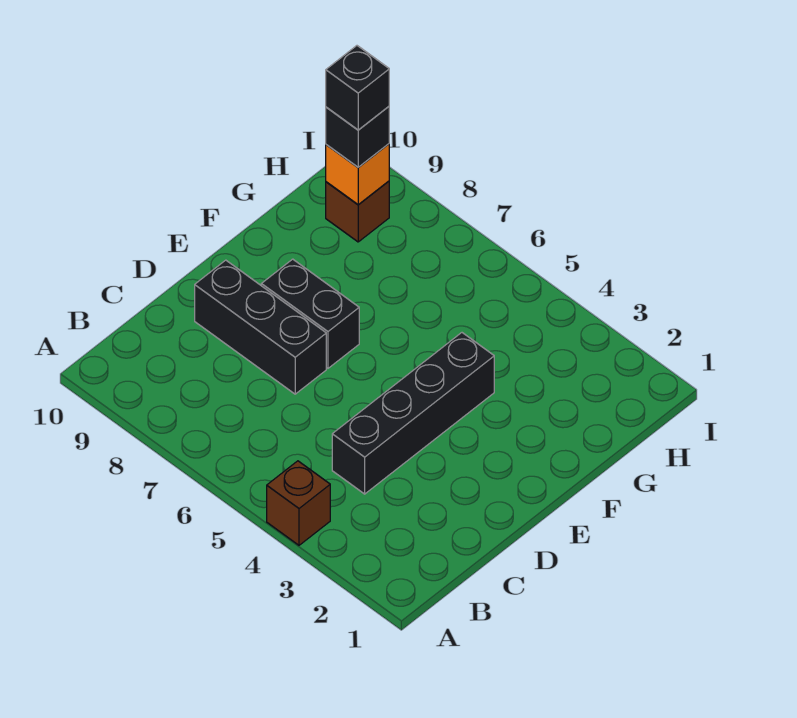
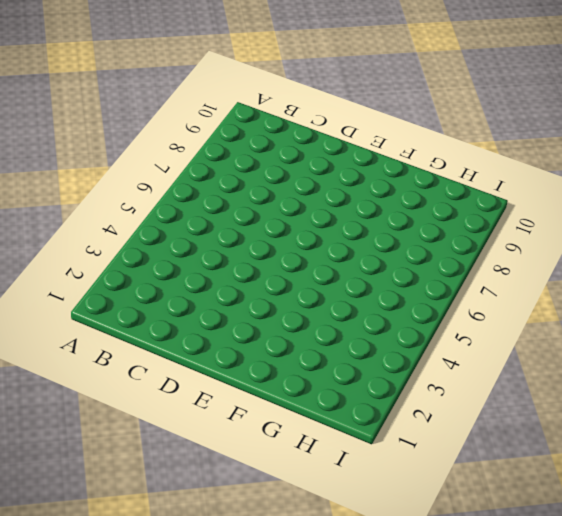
none -> brown brick A4 level 1
none -> black brick C4:F4 level 1

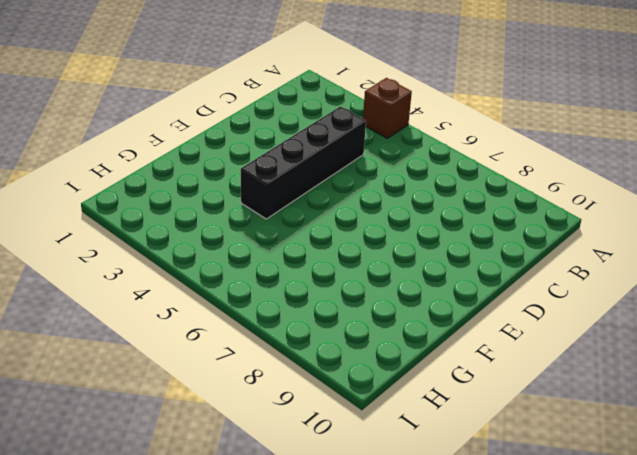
none -> black brick D7:D9 level 1
none -> black brick E7:E8 level 1

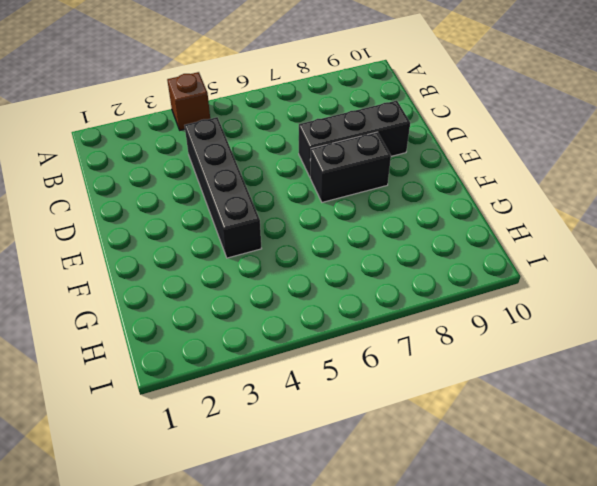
none -> brown brick H9 level 1
none -> orange brick H9 level 2

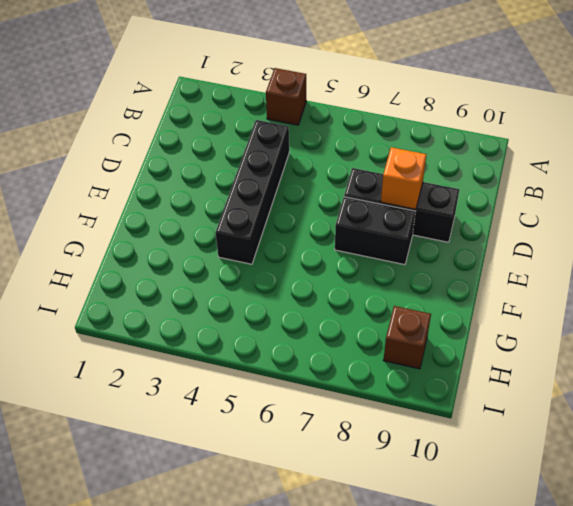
orange brick D8 level 2 -> orange brick H9 level 2
none -> black brick H9 level 3
none -> black brick H9 level 4

